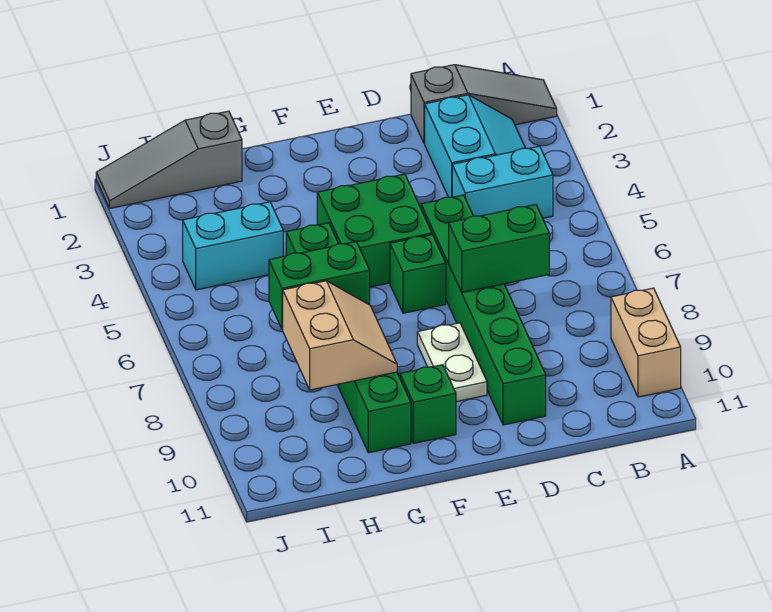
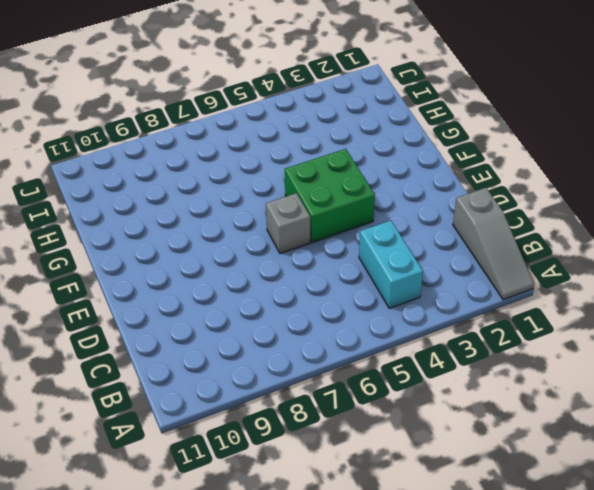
grey brick E6 level 1 -> green brick E6 level 1
none -> tan brick A9:A10 level 1
none -> cyan slope B2:C3 level 1 top C
none -> green brick D5:D10 level 1

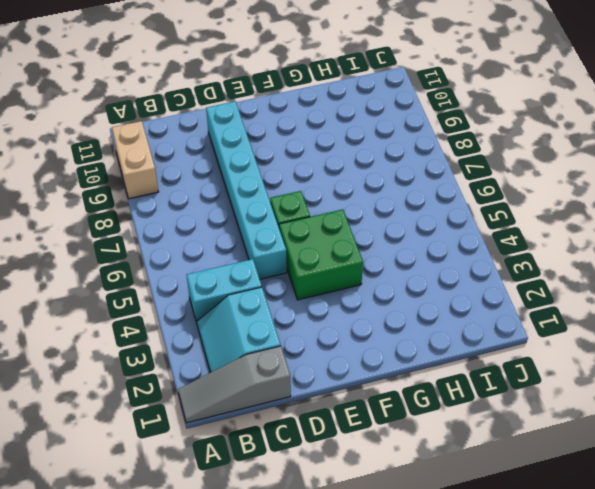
cyan brick D5:D10 level 1 -> green brick D5:D10 level 1
none -> white plate E8:E9 level 1
none -> green brick F10 level 1
none -> green brick G5:G10 level 1

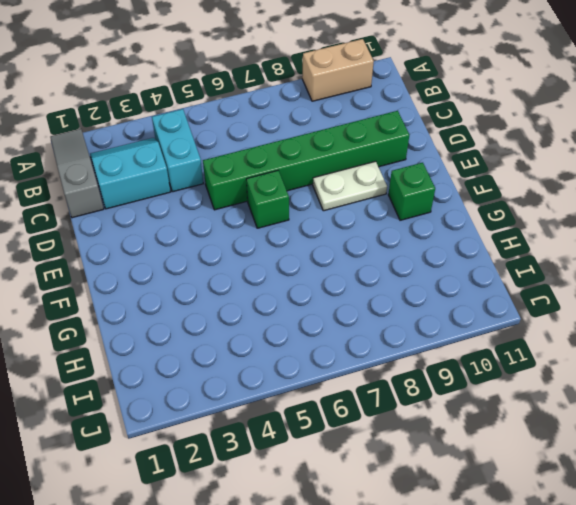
none -> green brick E4:F5 level 1
none -> green brick G5:G10 level 1
none -> grey slope H1:J1 level 1 top H

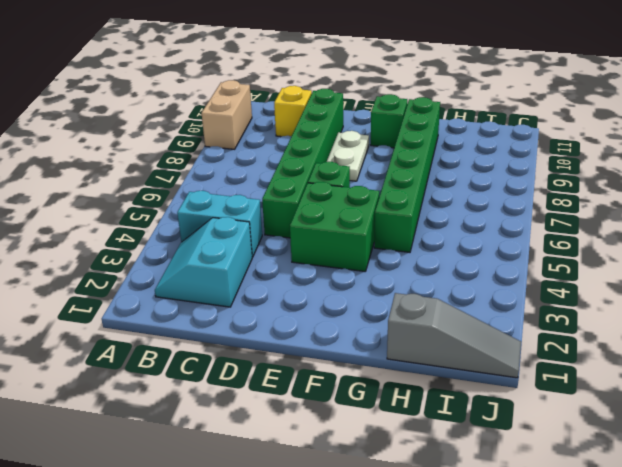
yellow brick C10 level 1 -> none
none -> grey slope A1:C1 level 1 top C
none -> cyan brick H4:I4 level 1
none -> green brick C7:D7 level 2

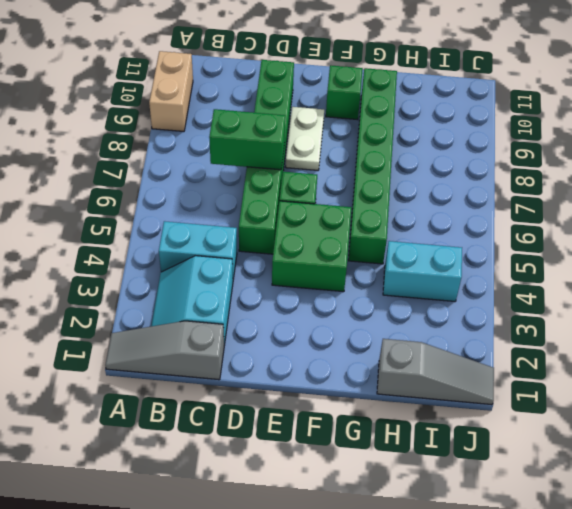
none -> green brick G7:H7 level 2
none -> tan slope G8:H9 level 2 top H

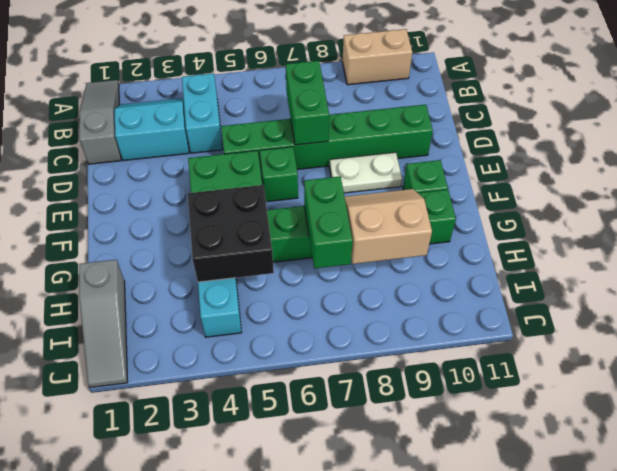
black brick G4:H5 level 2 -> none

